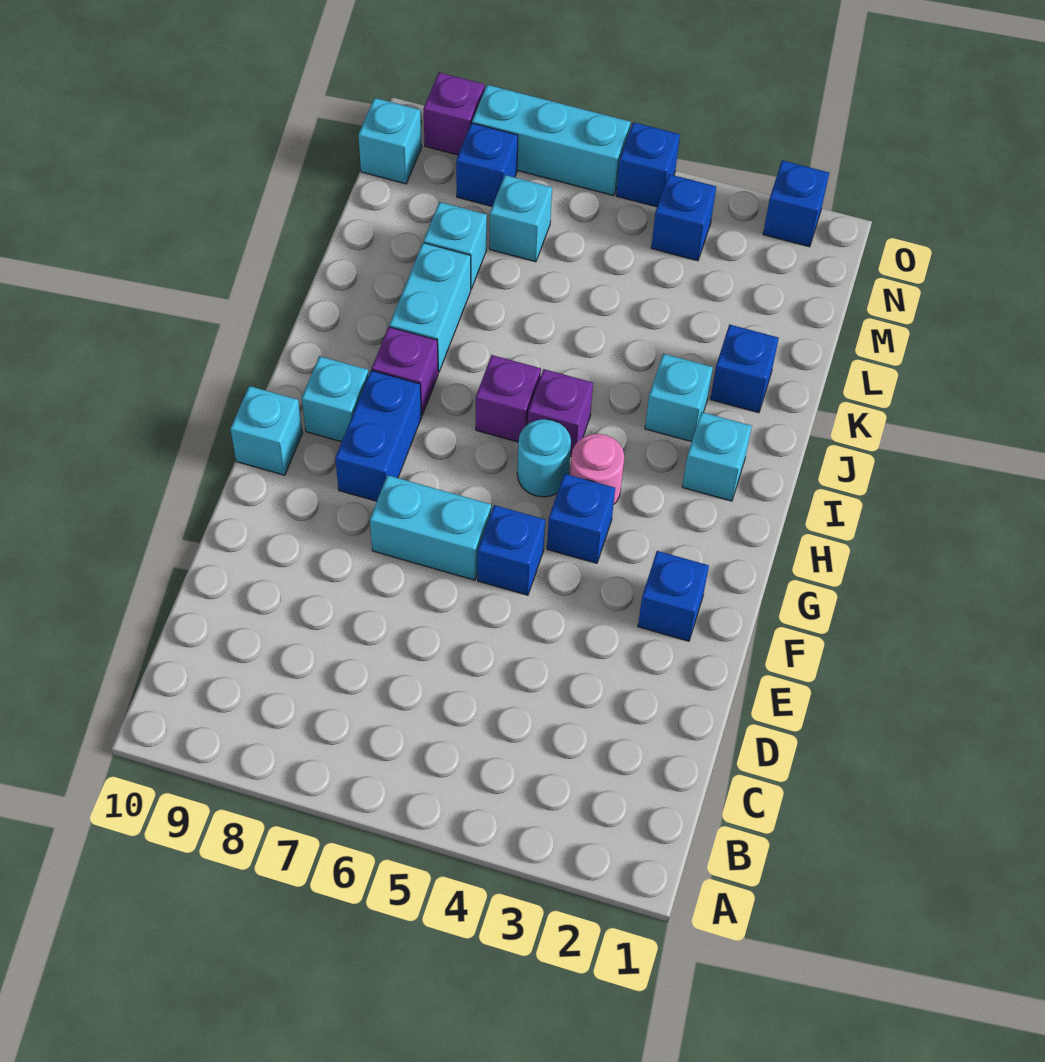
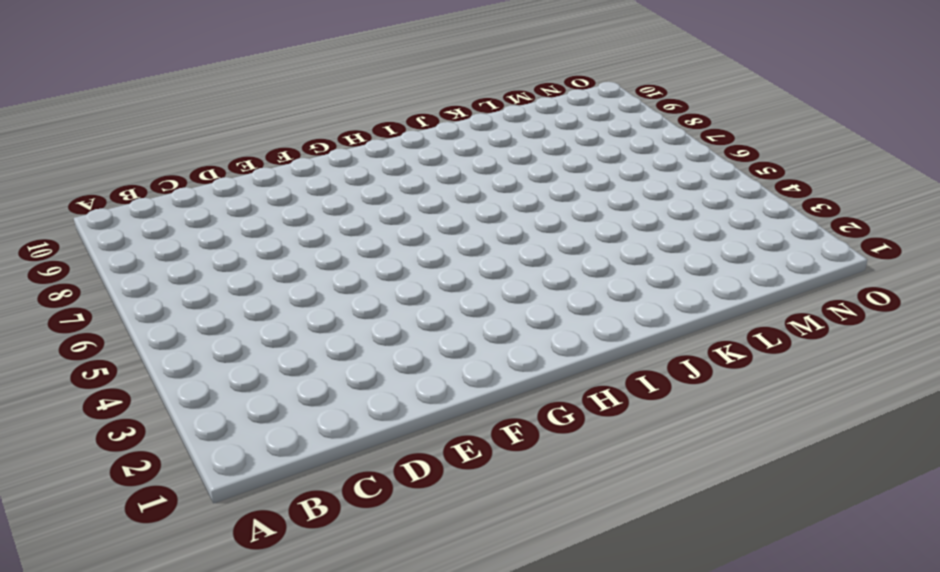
none -> blue brick F2 level 1
none -> blue brick F5 level 1
none -> cyan brick F6:F7 level 1

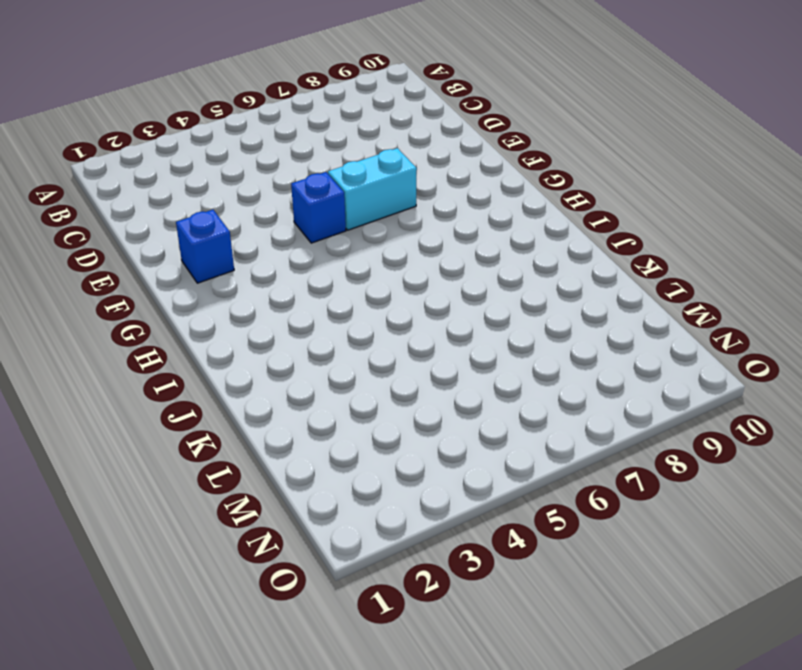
none -> blue brick G4 level 1
none -> blue brick G8:H8 level 1
none -> cyan brick G10 level 1

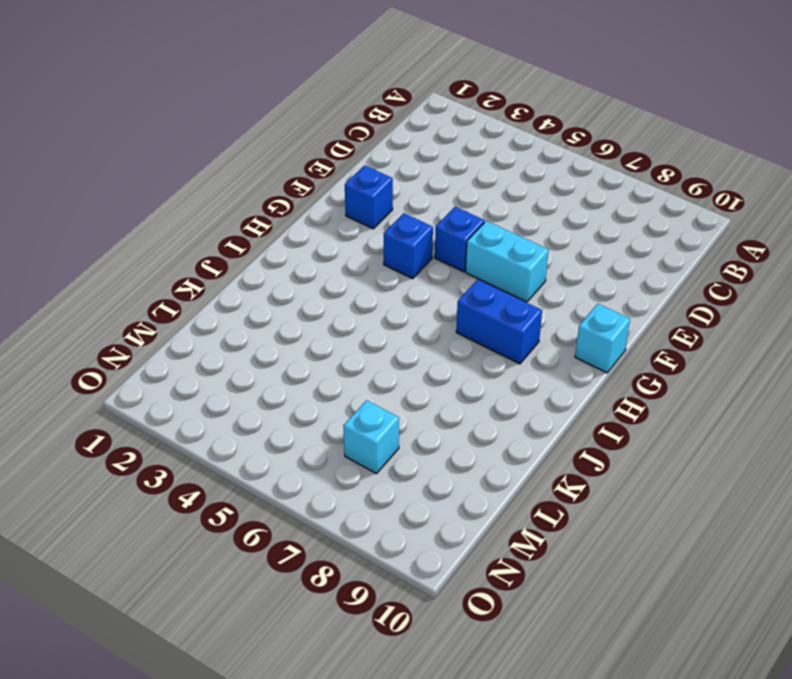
blue brick H7:H8 level 1 -> blue brick G8:H8 level 1
none -> pink round brick H4 level 1
none -> cyan round brick H5 level 1
none -> cyan brick H9 level 1

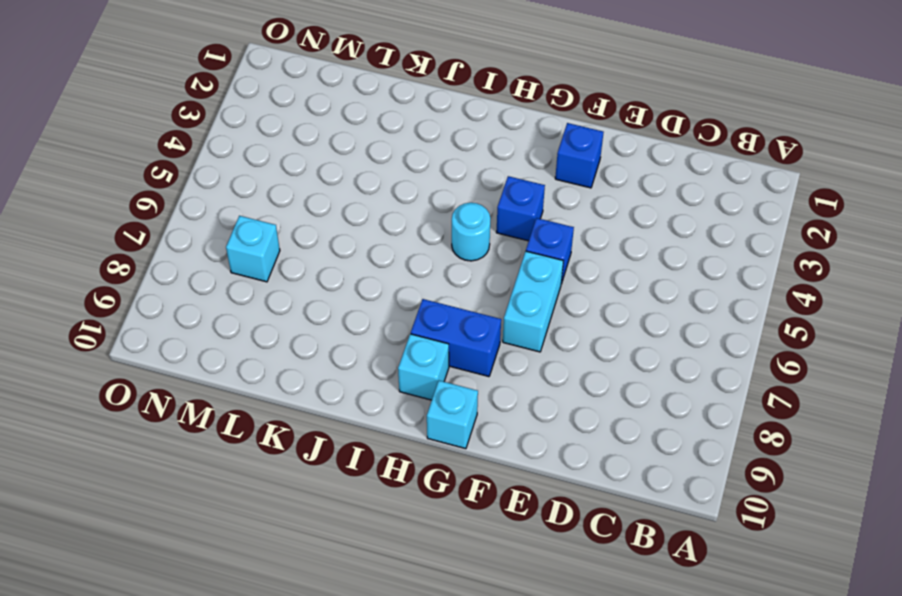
none -> pink round brick H4 level 1
none -> cyan brick I2 level 1
none -> purple brick I5 level 1

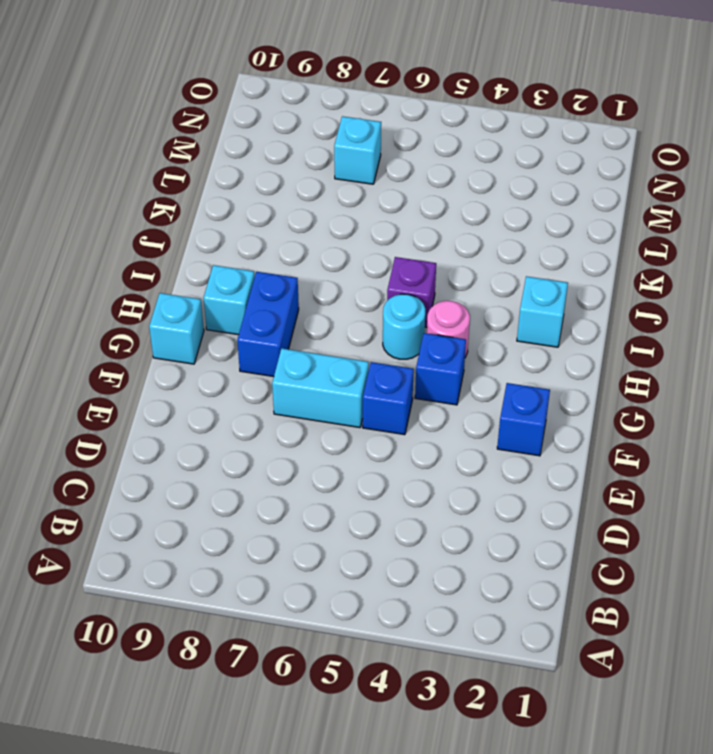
none -> purple brick I6 level 1
none -> purple brick I8 level 1
none -> cyan brick J3 level 1

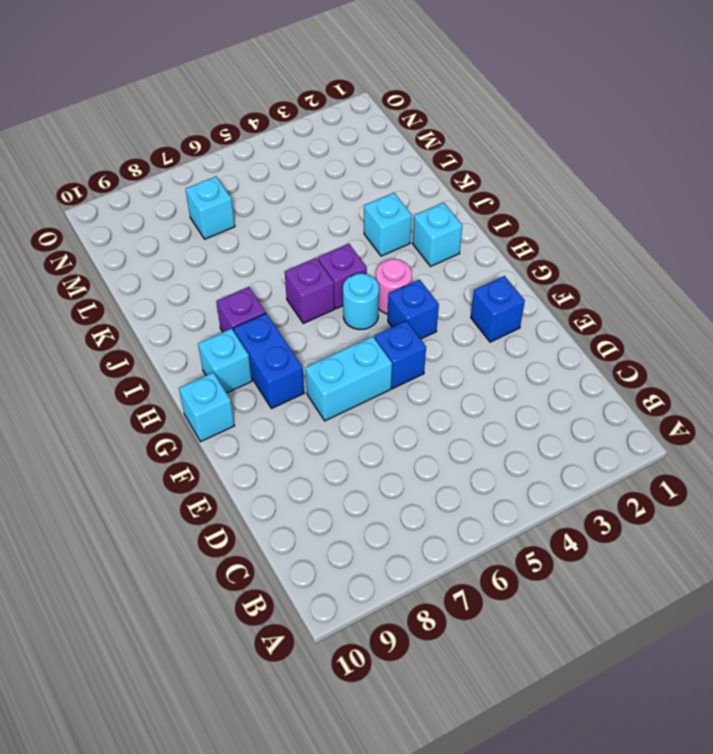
none -> cyan brick J8:K8 level 1
none -> blue brick K2 level 1
none -> cyan brick L8 level 1

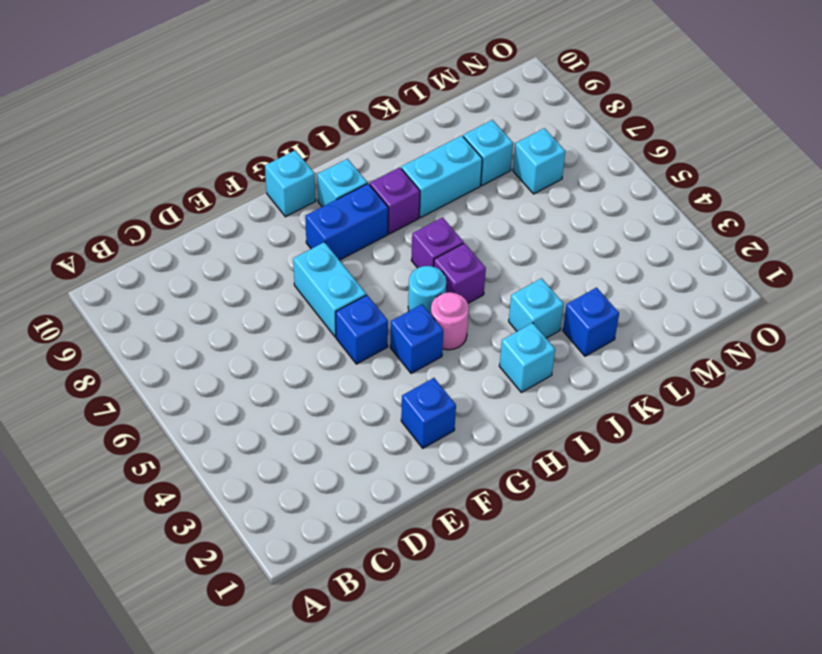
none -> blue brick N4 level 1
none -> blue brick N8 level 1
none -> cyan brick N10 level 1

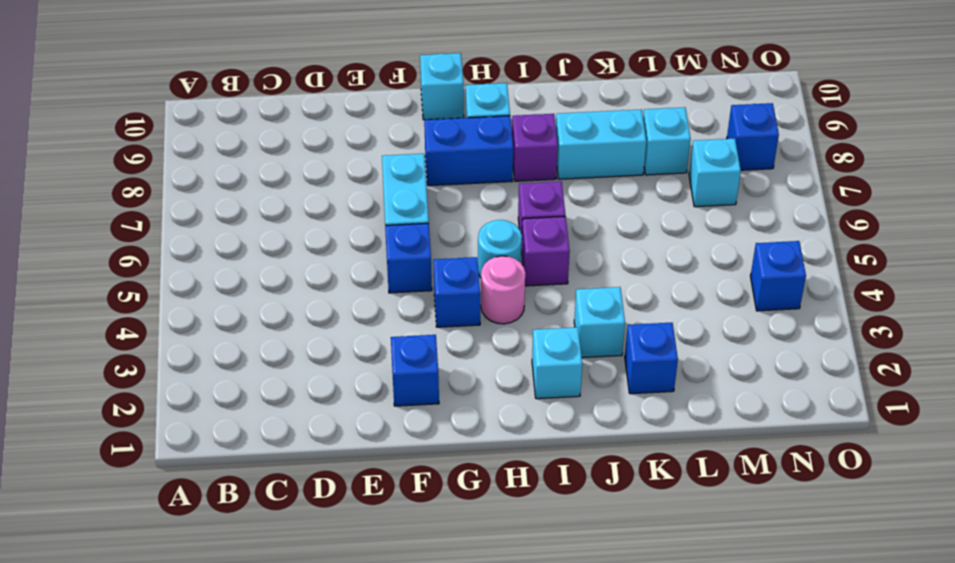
none -> cyan brick N10 level 1
none -> blue brick O2 level 1
none -> blue brick O5 level 1

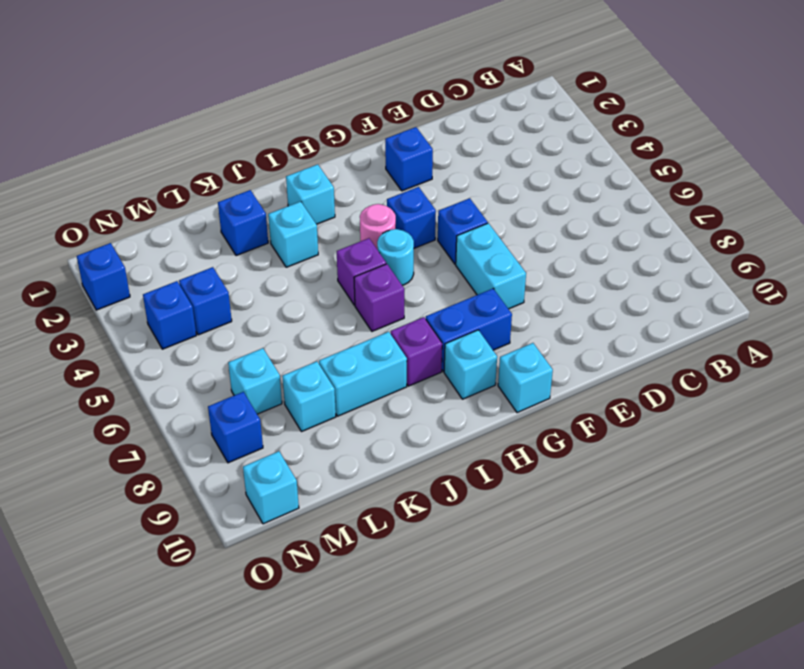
blue brick M4 level 1 -> blue brick O5 level 1
none -> cyan brick O6:O8 level 1
none -> purple brick O9 level 1

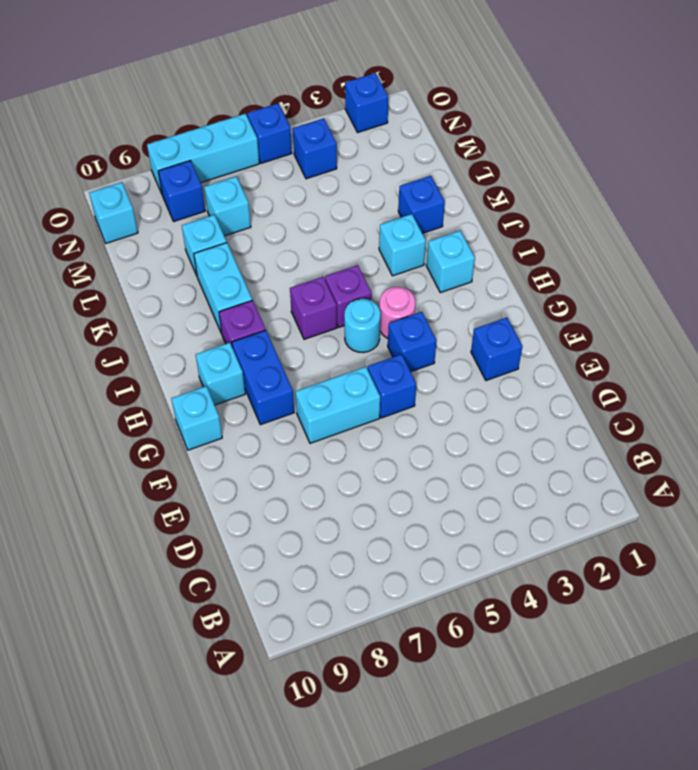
none -> purple brick O9 level 1

